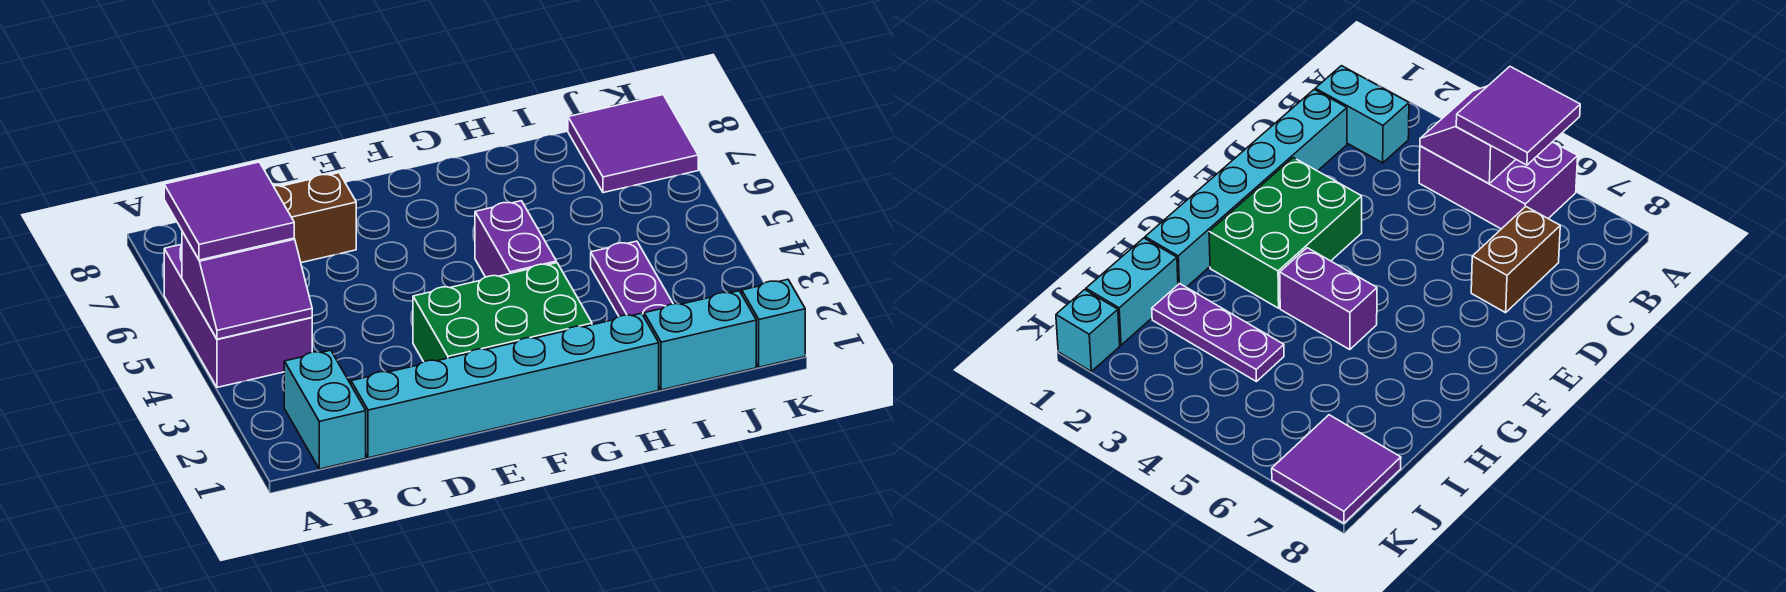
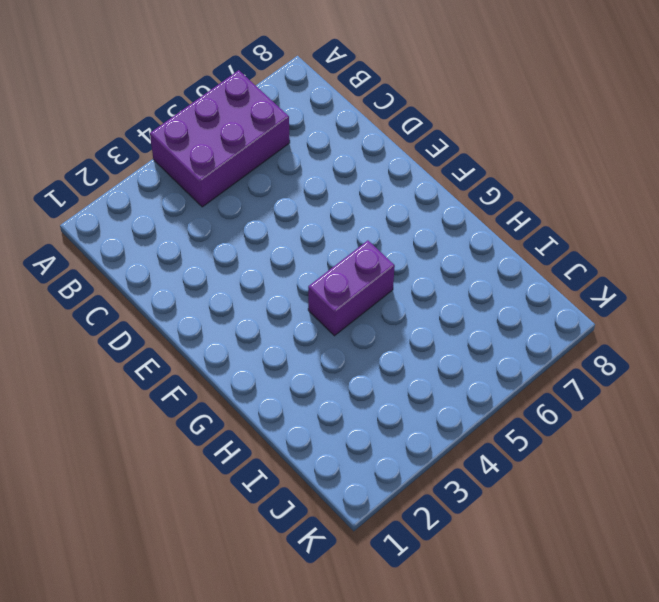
none -> cyan brick B1:B2 level 1
none -> cyan brick C1:H1 level 1
none -> brown brick C7:D7 level 1

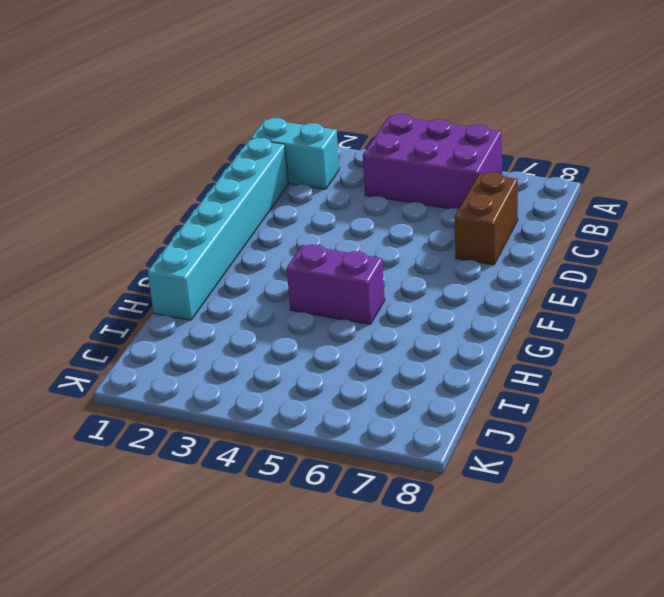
none -> green brick E2:G3 level 1
none -> cyan brick I1:J1 level 1
none -> purple plate I2:I4 level 1

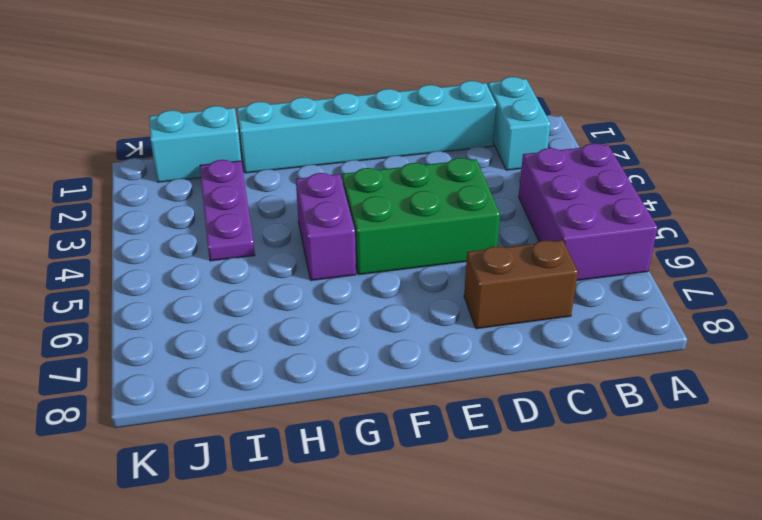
green brick D4:F5 level 1 -> green brick E2:G3 level 1
none -> purple tile J7:K8 level 1
none -> cyan brick K1 level 1
none -> purple slope A4:B5 level 2 top 5

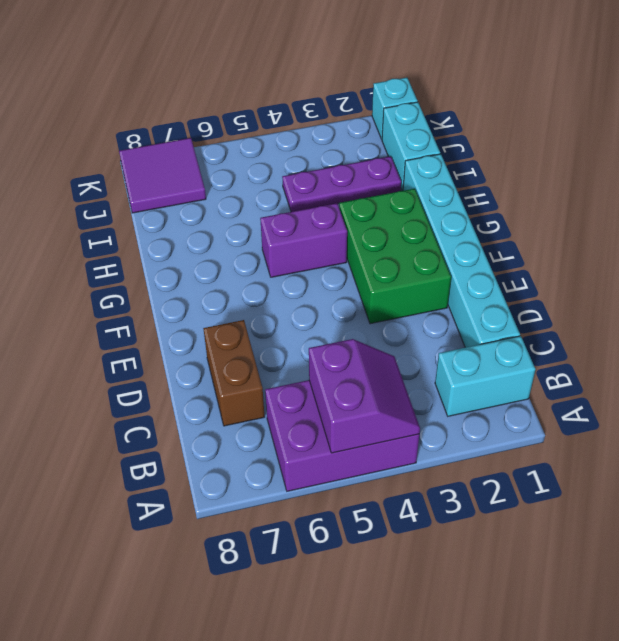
none -> purple tile A5:B6 level 3

